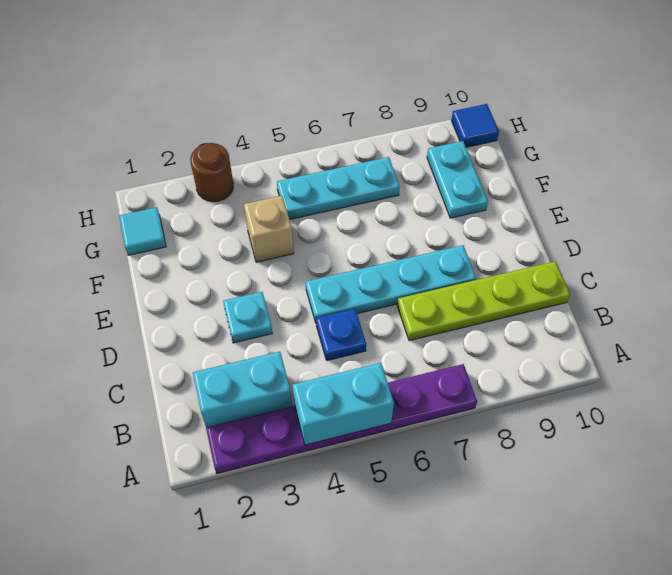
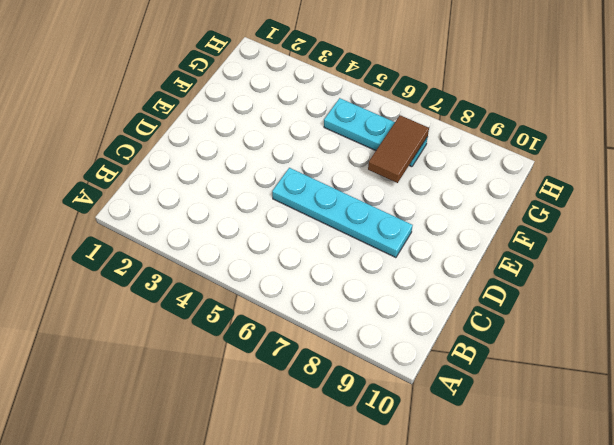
brown tile F7:G7 level 2 -> none
none -> purple plate A2:A7 level 1
none -> cyan brick B2:B3 level 1
none -> blue plate C5 level 1

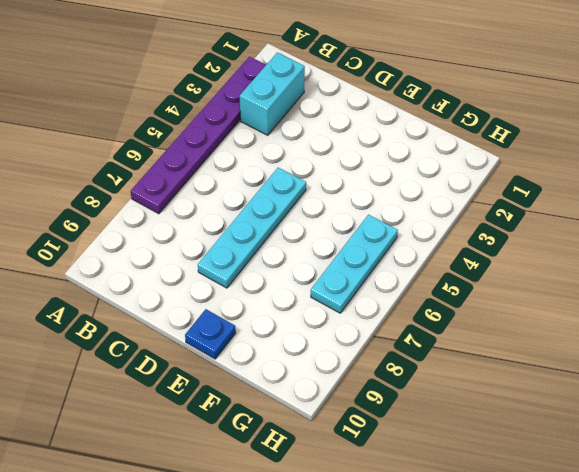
blue plate E10 level 1 -> blue plate C5 level 1
none -> lime plate C7:C10 level 1
none -> cyan plate D3 level 1
none -> tan brick F4 level 1

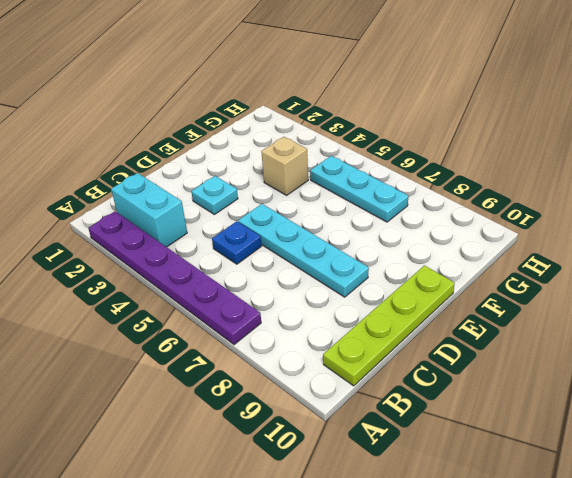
lime plate B10:E10 level 1 -> lime plate C7:C10 level 1
none -> cyan plate F9:G9 level 1
none -> cyan tile G1 level 1
none -> brown round brick H3 level 1

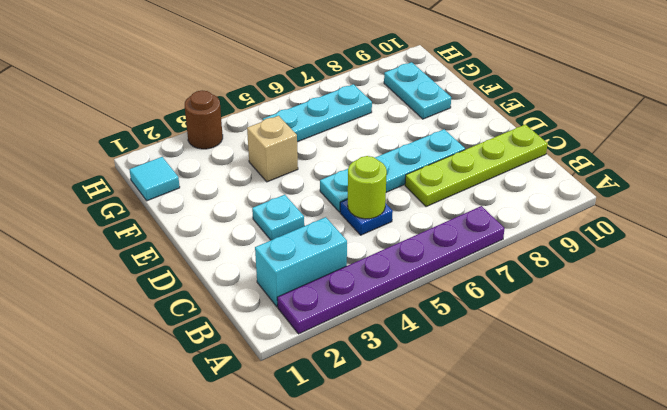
lime round brick C5 level 2 -> none
none -> blue tile H10 level 1
none -> cyan brick A4:A5 level 2

